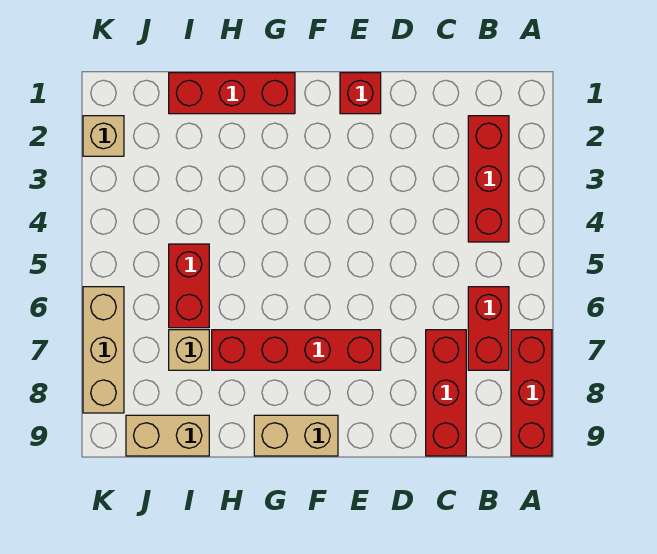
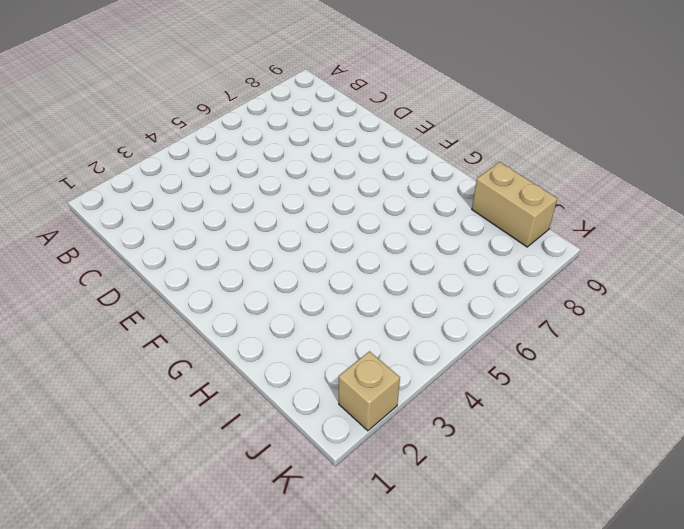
none -> red brick A7:A9 level 1
none -> red brick B2:B4 level 1
none -> red brick B6:B7 level 1

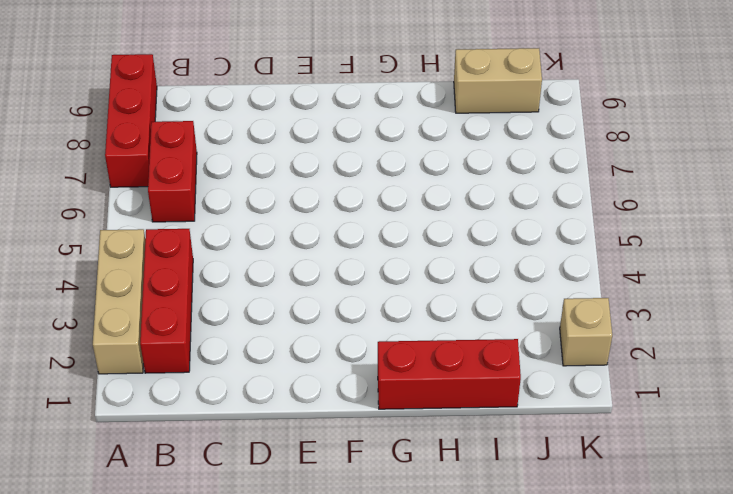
tan brick A2:A4 level 1 -> tan brick K6:K8 level 1
none -> red brick C7:C9 level 1
none -> red brick E1 level 1
none -> red brick E7:H7 level 1

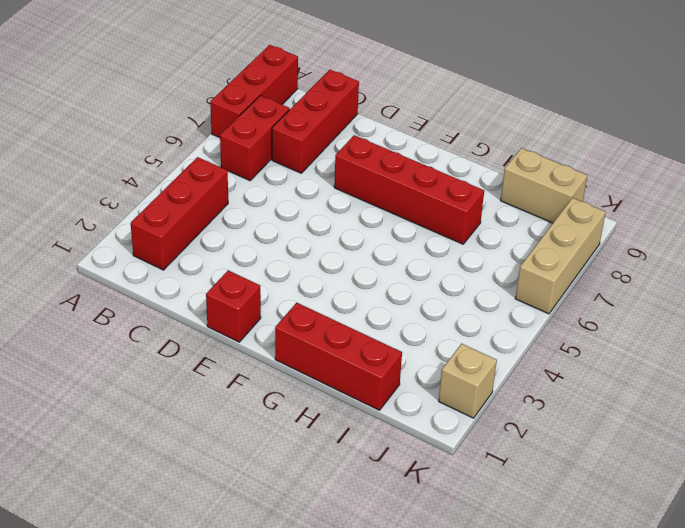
none -> tan brick F9:G9 level 1
none -> red brick I5:I6 level 1
none -> tan brick I7 level 1

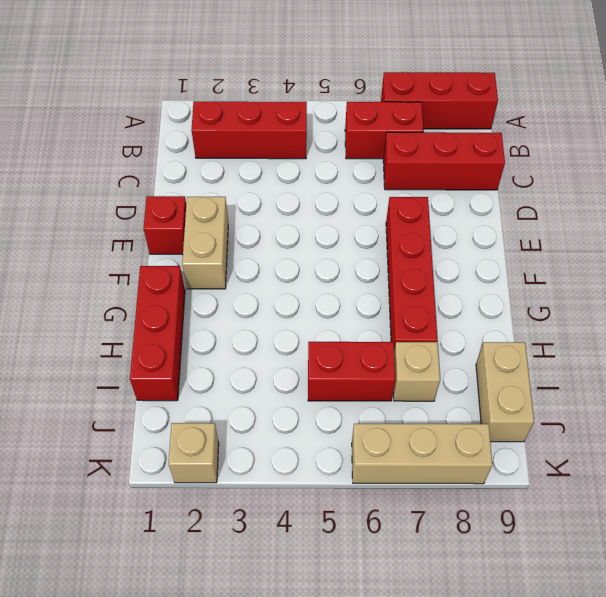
tan brick E2:F2 level 1 -> tan brick F9:G9 level 1

